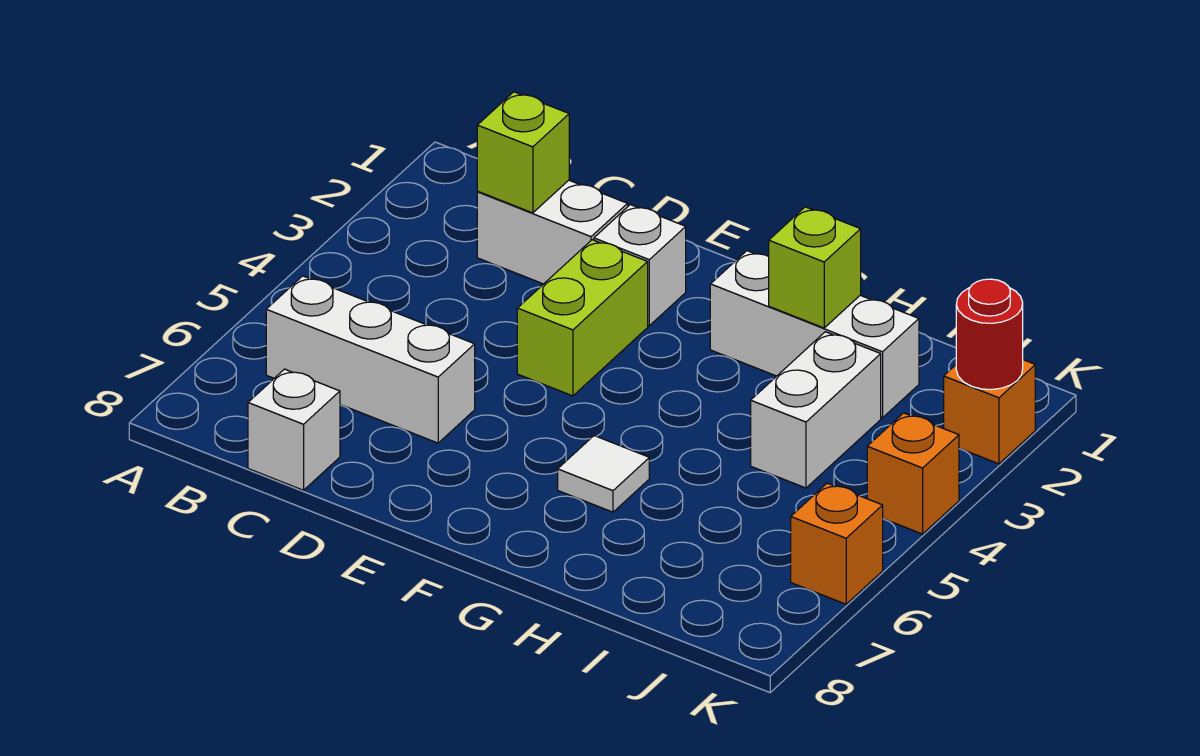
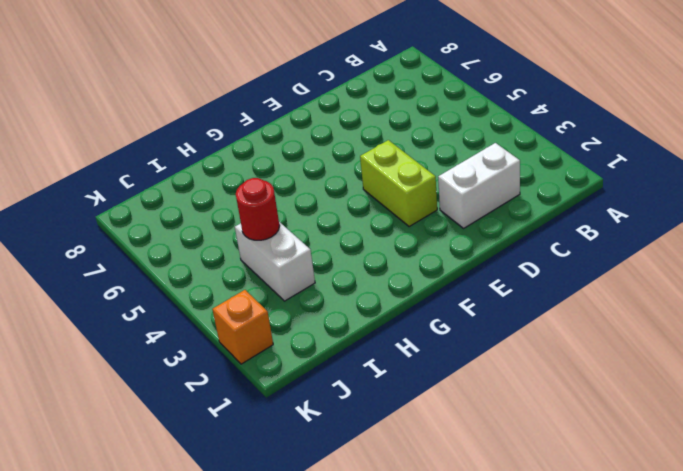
red round brick I4 level 2 -> red round brick K2 level 2
none -> white brick B6:D6 level 1
none -> white brick C8 level 1
none -> white brick E2 level 1

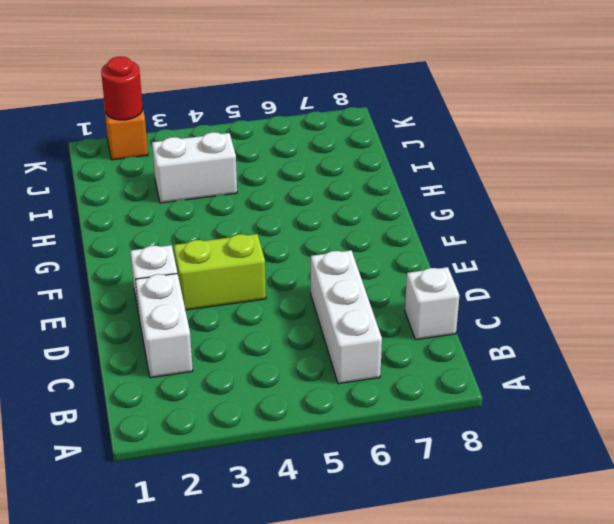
none -> white brick G2:I2 level 1
none -> white tile G6 level 1
none -> orange brick K4 level 1

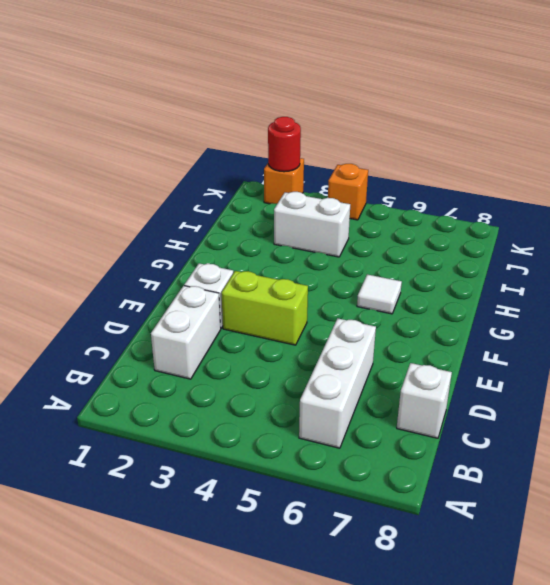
none -> white brick G2:I2 level 1
none -> orange brick K6 level 1
none -> lime brick C2 level 2

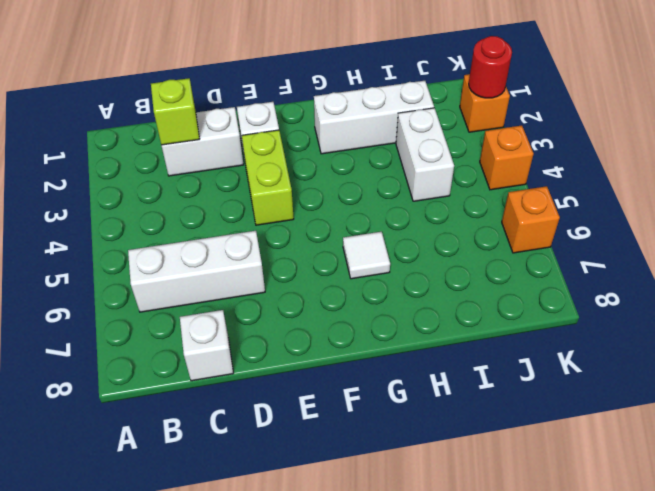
none -> lime brick H2 level 2

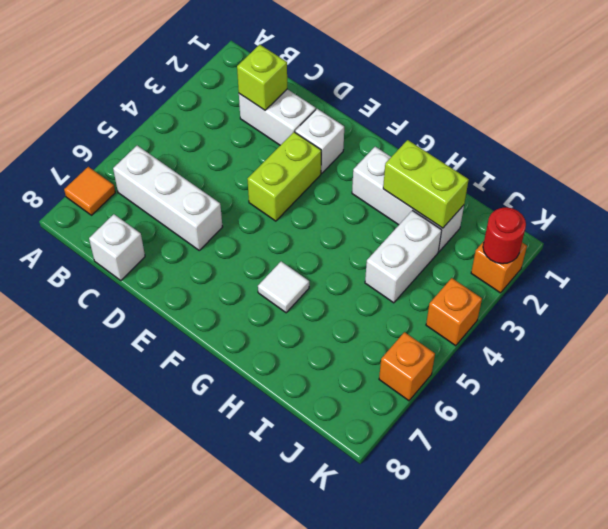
orange tile A7 level 1 -> none
lime brick H2:I2 level 2 -> lime brick H2 level 2

